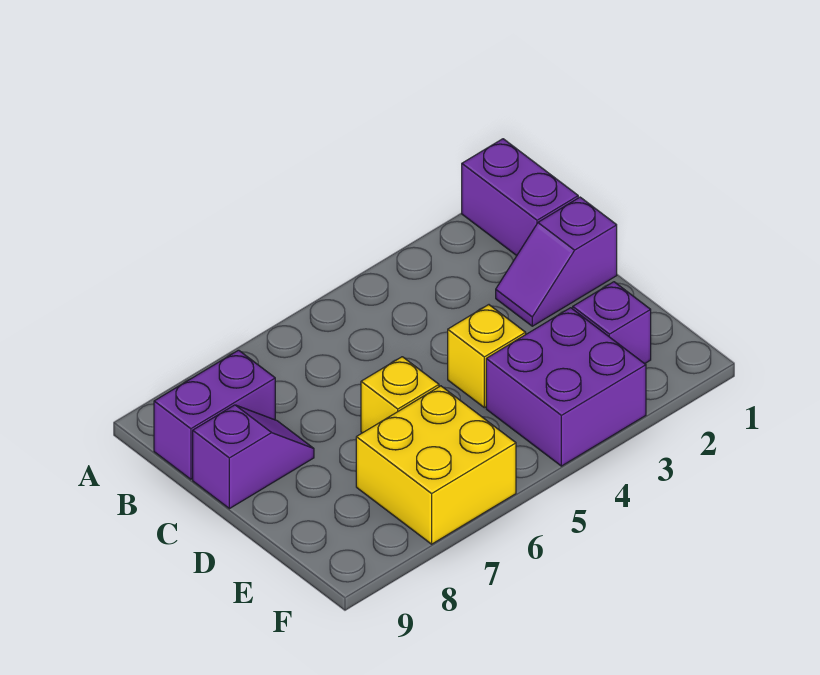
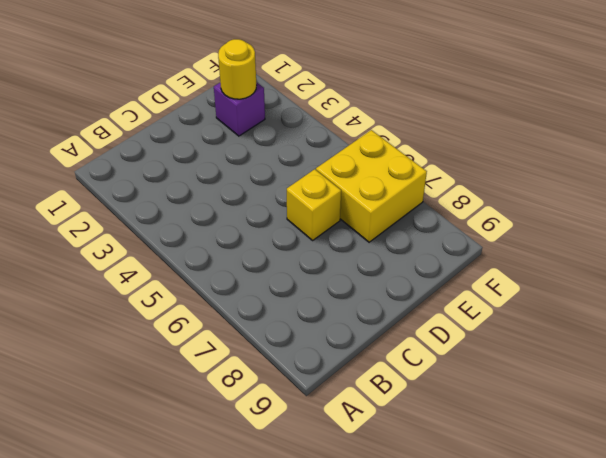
yellow round brick E2 level 2 -> none
none -> purple brick A1:B1 level 1
none -> purple brick B8:B9 level 1

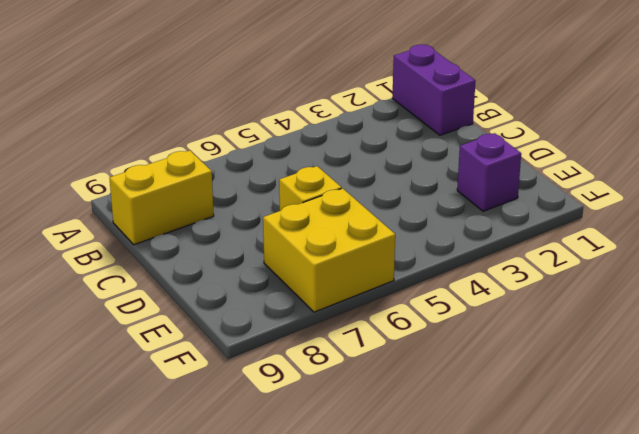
yellow brick B8:B9 level 1 -> purple brick B8:B9 level 1
none -> purple slope C1:C2 level 1 top 1
none -> purple slope C8:C9 level 1 top 9

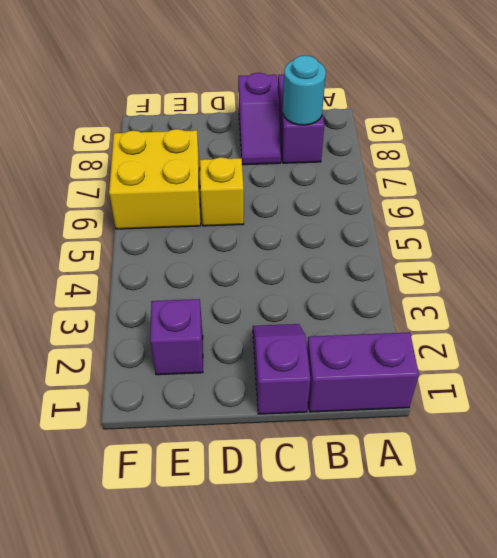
cyan round brick B8 level 2 -> none
none -> yellow brick D4 level 1
none -> purple brick E3:F4 level 1

